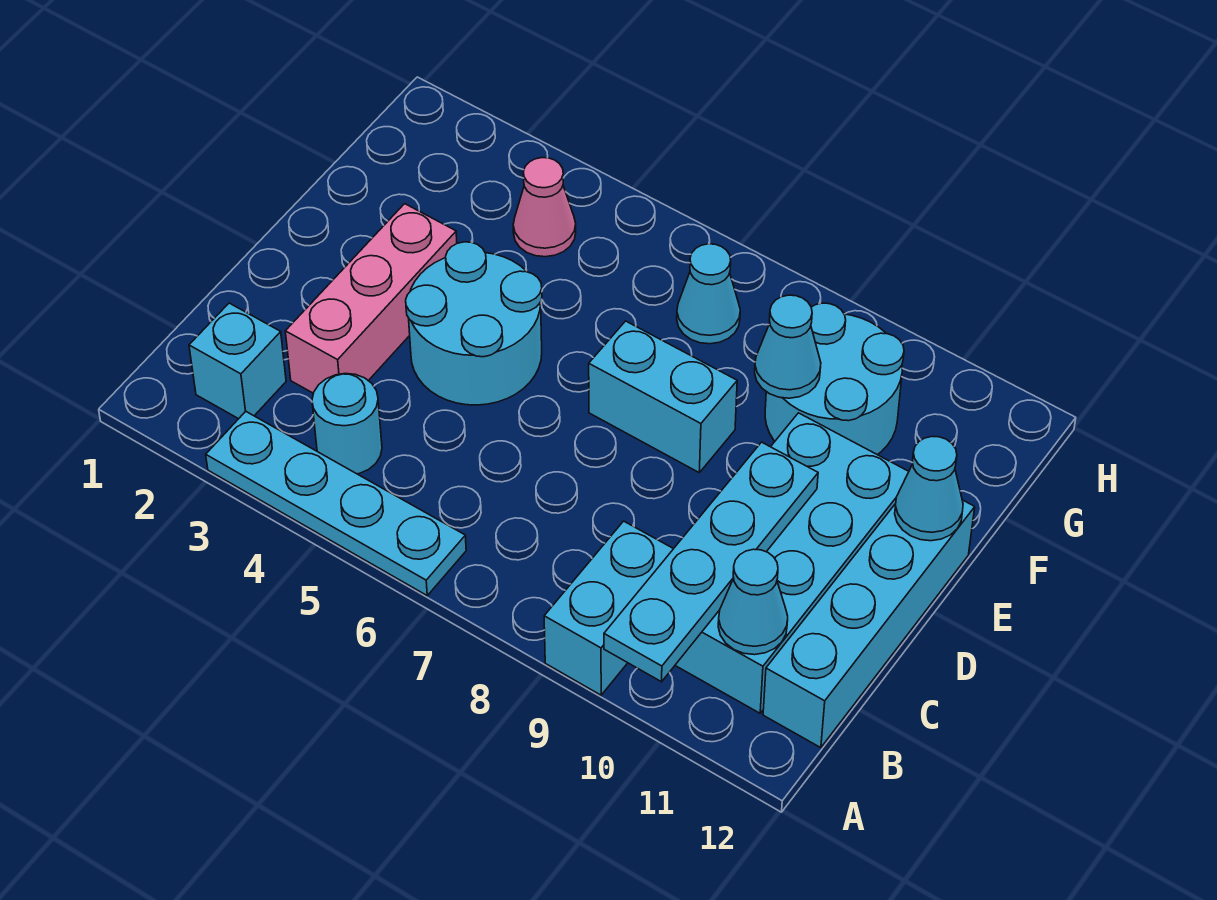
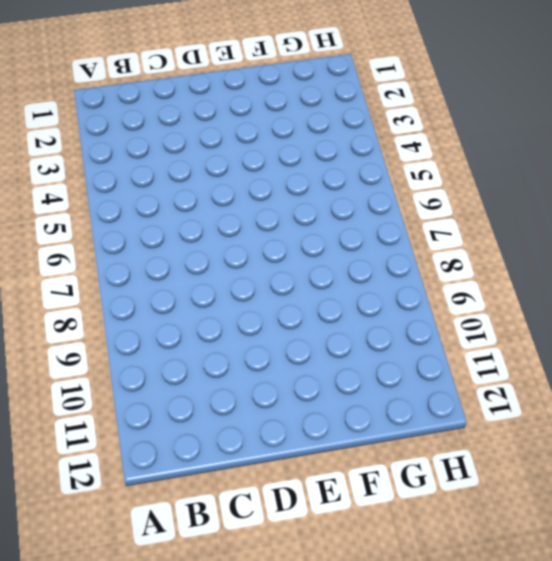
none -> cyan plate A3:A6 level 1
none -> cyan brick A9:B9 level 1
none -> cyan brick B2 level 1

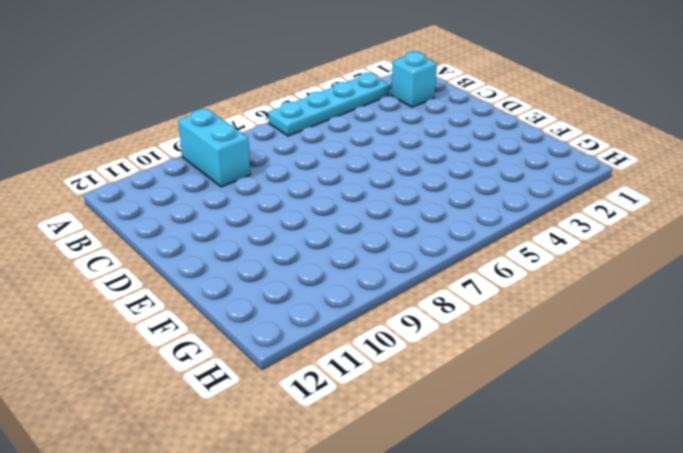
none -> cyan round brick B4 level 1
none -> cyan brick B10:E11 level 1
none -> cyan brick B12:E12 level 1

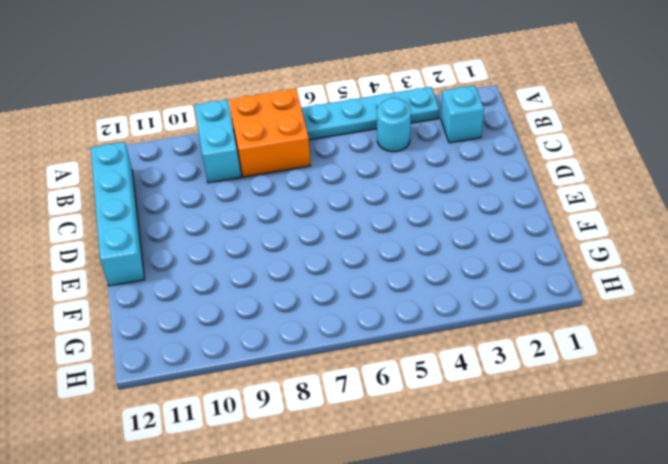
orange brick A7:B8 level 1 -> none
none -> cyan brick B10:E11 level 1
none -> pink brick C3:E3 level 1
none -> cyan round brick D4:E5 level 1

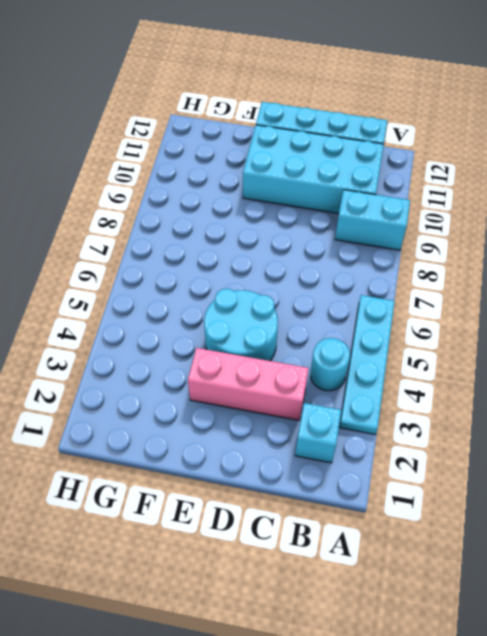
none -> cyan brick E7:E8 level 1
none -> cyan round brick F9:G10 level 1
none -> pink cone G4 level 1

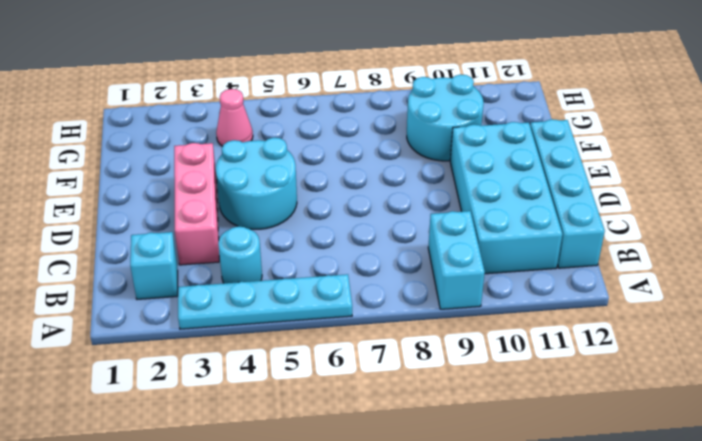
none -> cyan brick E7:E8 level 1
none -> cyan cone G7 level 1
none -> cyan plate A10:D10 level 2

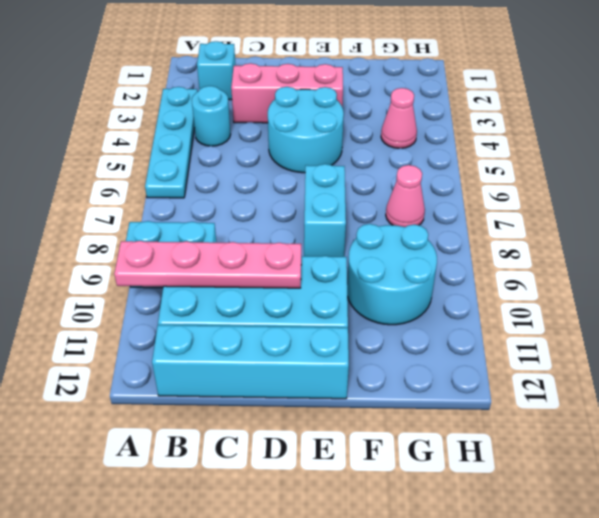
pink plate A10:D10 level 2 -> cyan plate A10:D10 level 2
pink cone G7 level 1 -> cyan cone G7 level 1
none -> cyan cone B11 level 2
none -> cyan cone E12 level 2
none -> cyan cone F9 level 2

